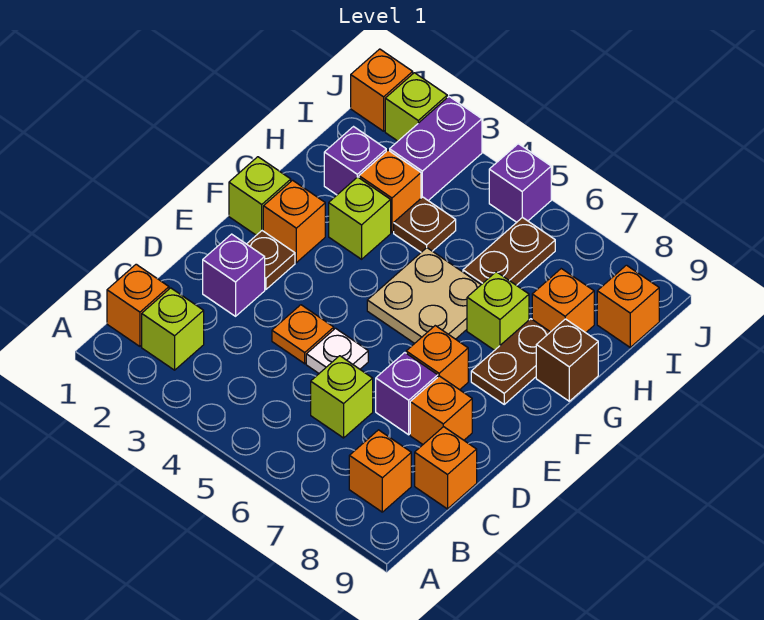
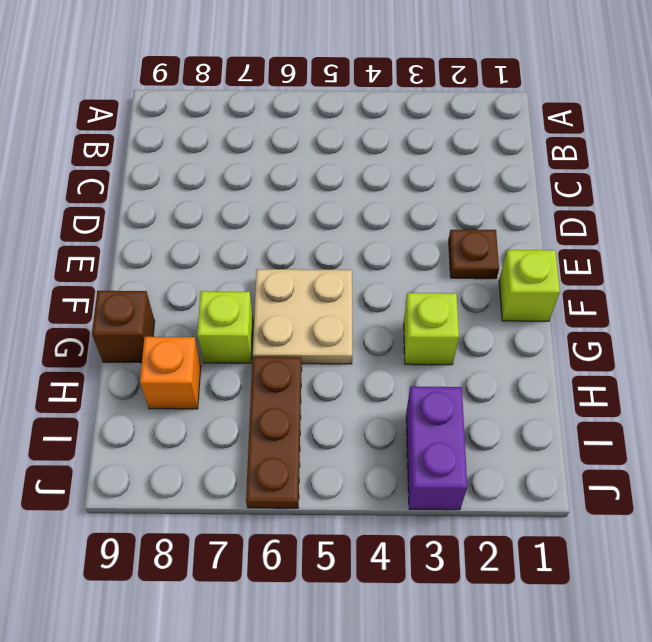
brown plate H6:J6 level 1 -> brown plate H6:I6 level 1
none -> orange brick B1 level 1
none -> lime brick B2 level 1
none -> orange brick B8 level 1

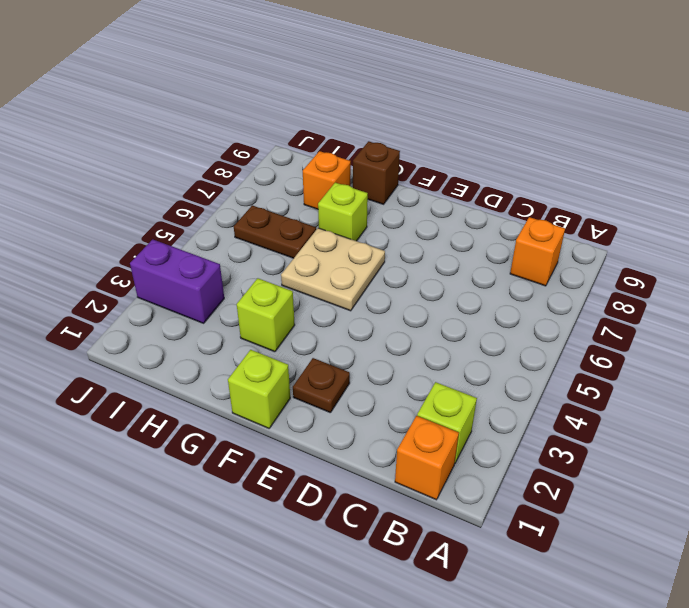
none -> lime brick C6 level 1
none -> orange brick C9 level 1
none -> purple brick D2 level 1

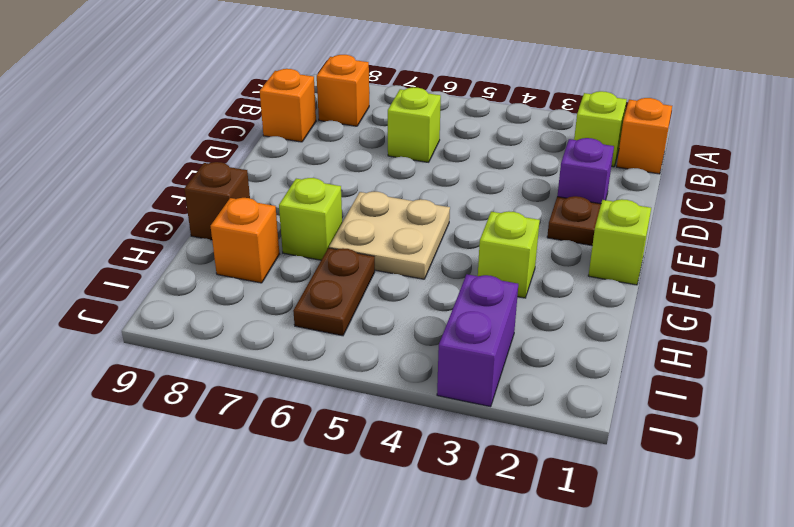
none -> orange plate D4 level 1
none -> white plate D5 level 1
none -> purple brick D7 level 1

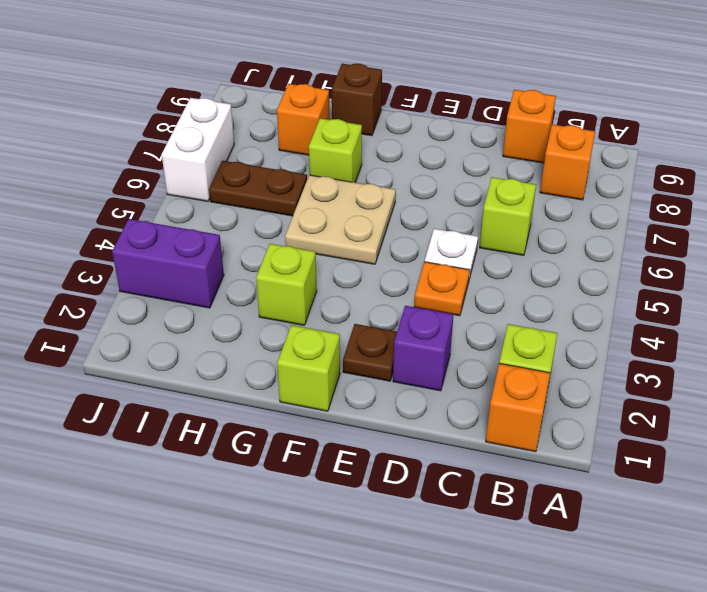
white brick J6:J7 level 1 -> none
none -> purple brick D7 level 1
none -> orange brick D8 level 1
none -> orange brick E7 level 1

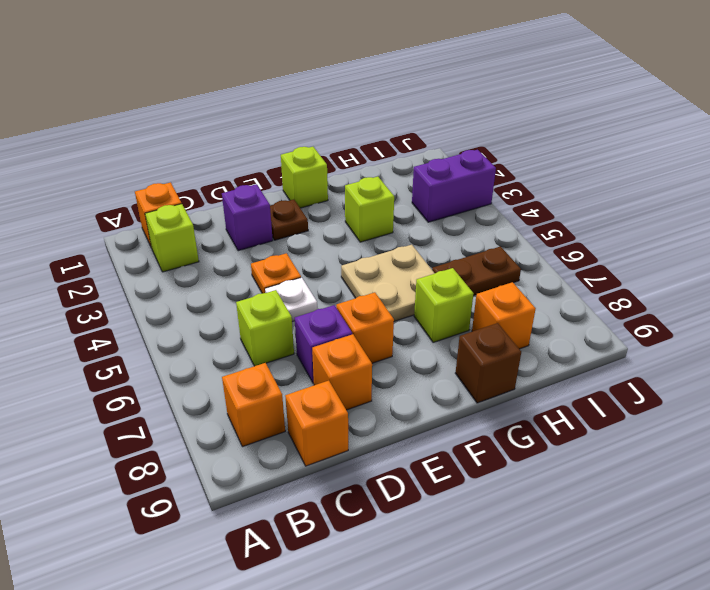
none -> orange brick F2 level 1
none -> brown plate F8:G8 level 1
none -> purple brick H2 level 1

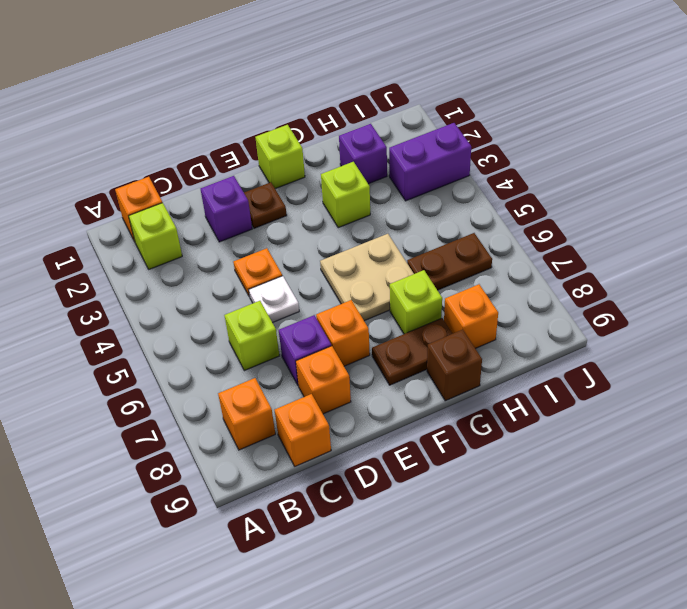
none -> orange brick F2 level 1
none -> orange brick H3 level 1
none -> brown plate H4 level 1

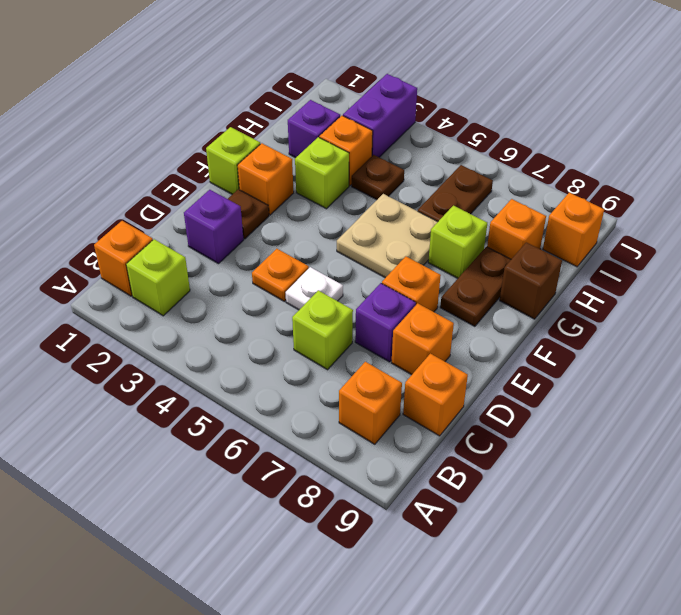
none -> orange brick J1 level 1
none -> lime brick J2 level 1
none -> purple brick J5 level 1

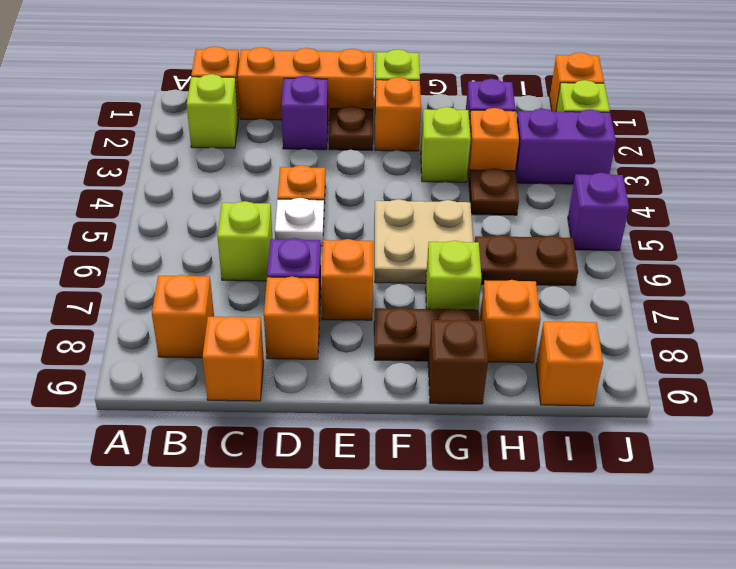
orange brick C1:E1 level 1 -> none

